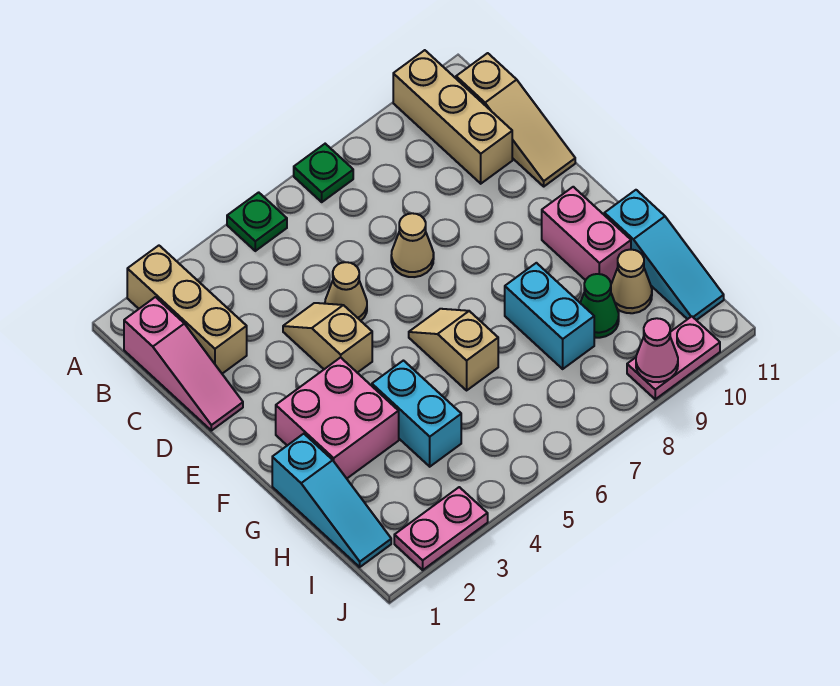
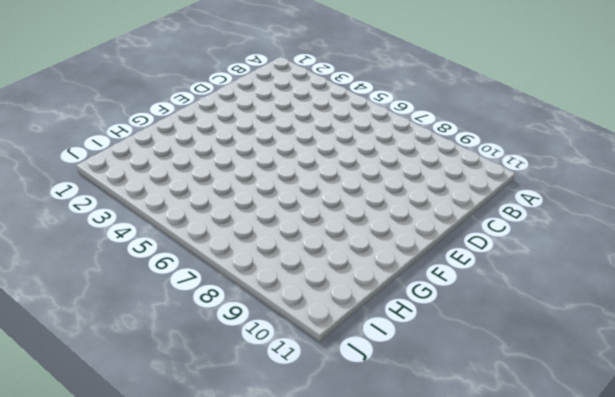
none -> tan brick A2:C2 level 1
none -> green plate A5 level 1
none -> green plate A7 level 1

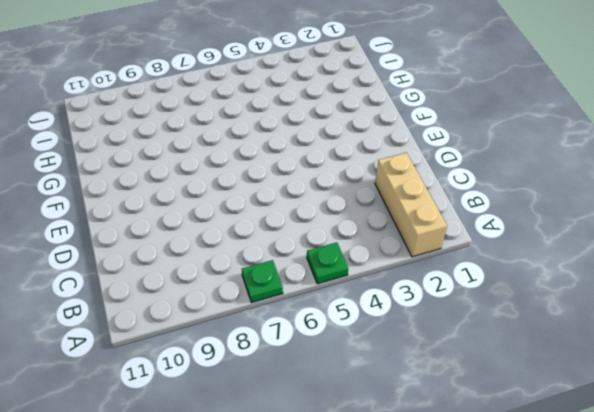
none -> tan brick A10:C10 level 1
none -> pink slope B1:D1 level 1 top B
none -> tan slope B11:D11 level 1 top B

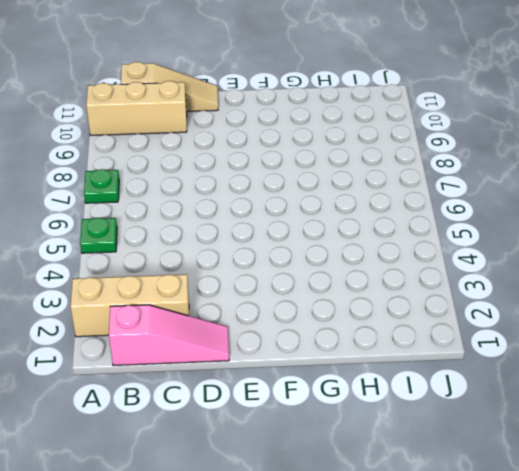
none -> tan slope D4:E4 level 1 top E
none -> tan cone D5 level 1
none -> tan cone D7 level 1

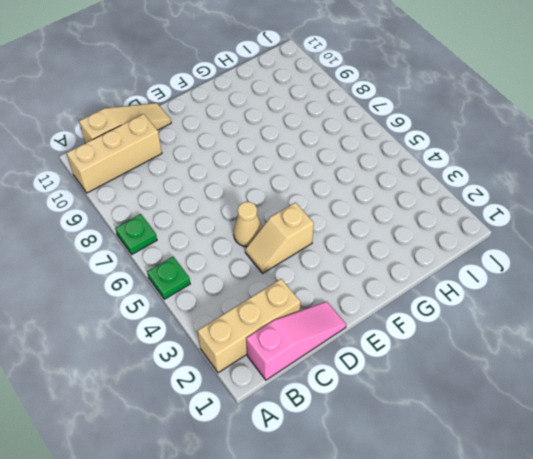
none -> tan cone D7 level 1
none -> pink brick F2:G3 level 1
none -> tan slope F6:G6 level 1 top G

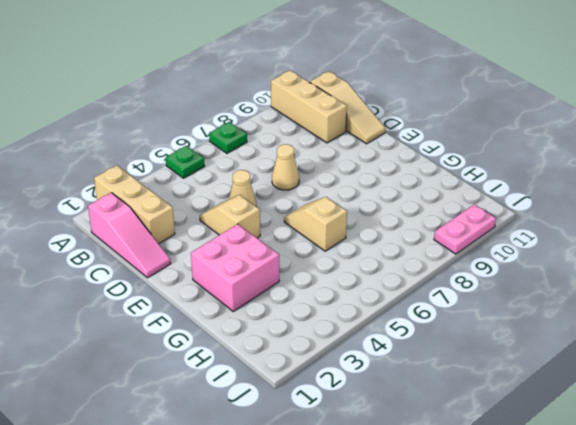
none -> pink brick F10:G10 level 1
none -> cyan slope G1:I1 level 1 top G
none -> cyan brick G4:H4 level 1

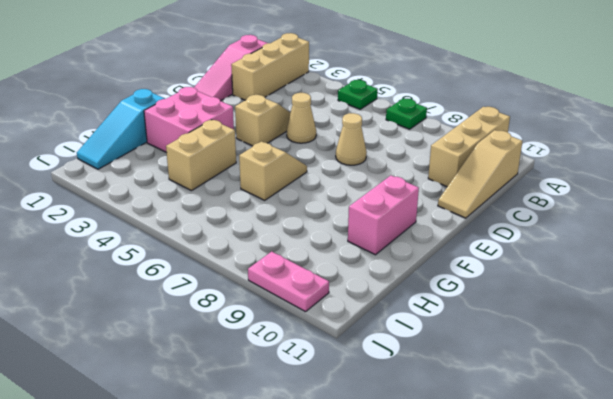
tan brick G4:H4 level 1 -> cyan brick G4:H4 level 1
none -> cyan brick G8:H8 level 1
none -> cyan slope G11:I11 level 1 top G
none -> green cone H9 level 1

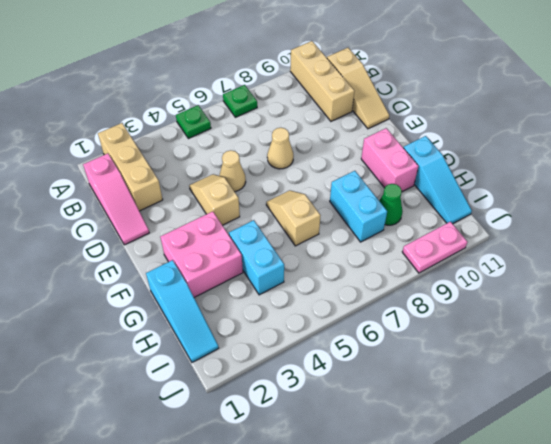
none -> tan cone H10 level 1
none -> pink plate J2:J3 level 1
none -> pink cone J9 level 2

